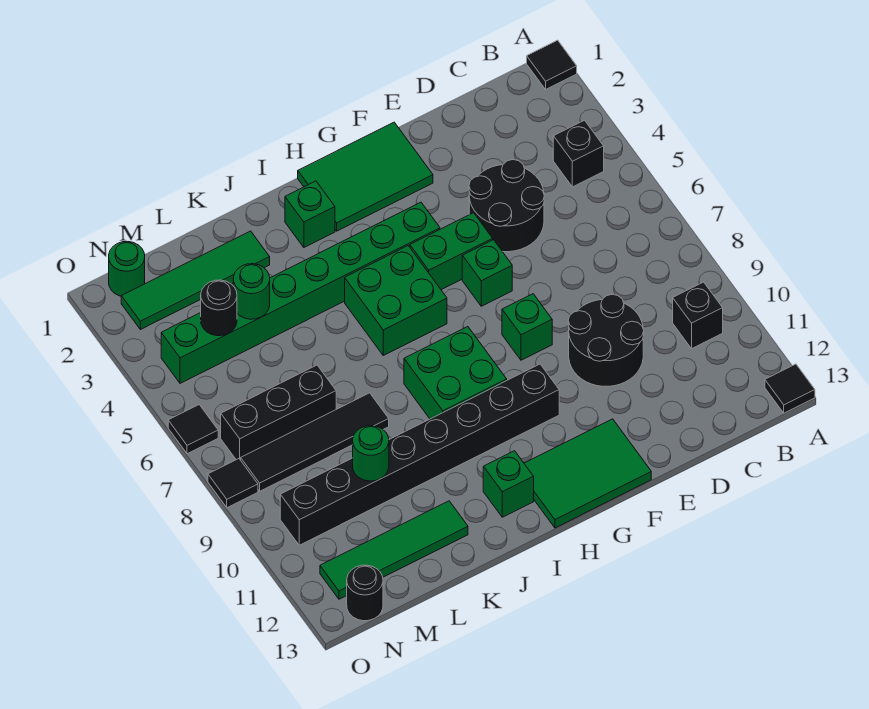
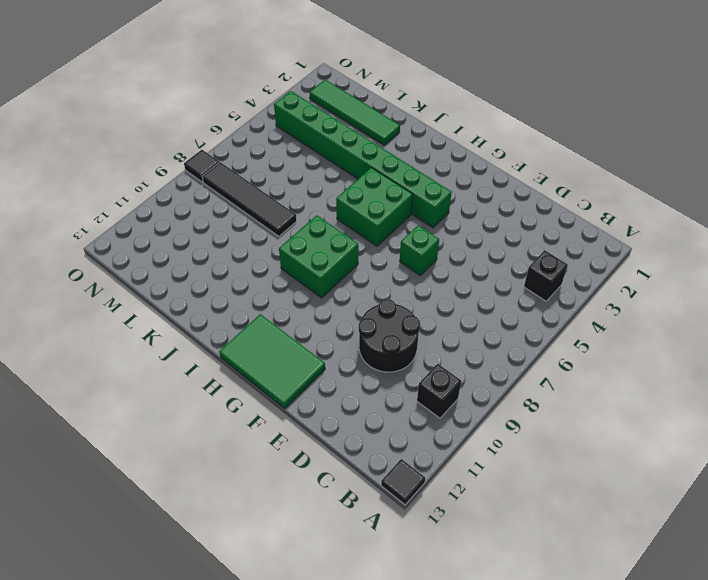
none -> black tile A1 level 1
none -> black round brick D4:E5 level 1
none -> green tile F1:H2 level 1

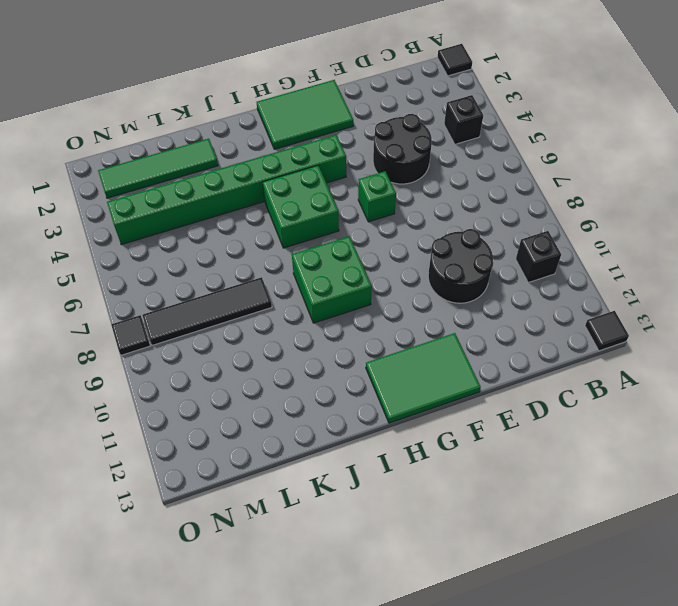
none -> green brick F5:G5 level 1
none -> green brick F8 level 1
none -> black brick G10:N10 level 1

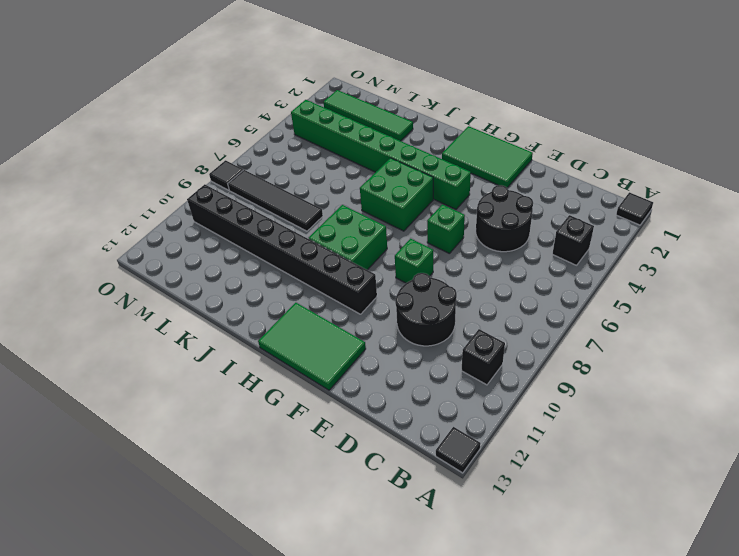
none -> green brick F5:G5 level 1
none -> green brick I2 level 1
none -> green brick I12 level 1

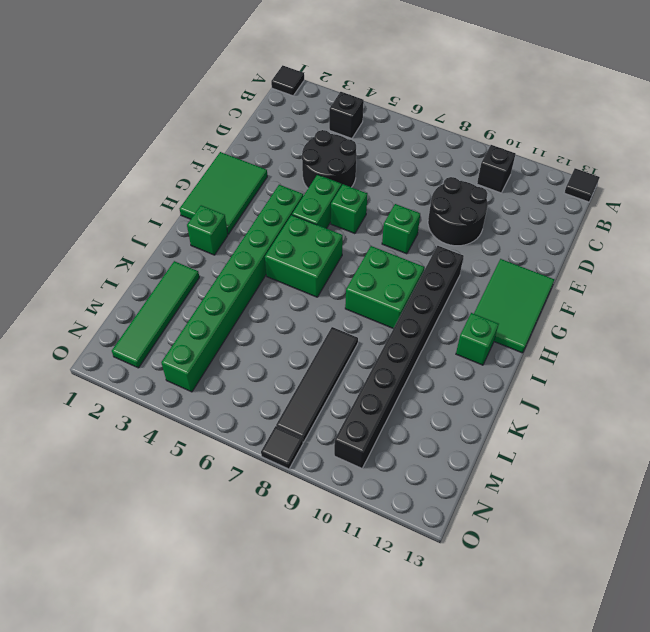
none -> green tile K12:N12 level 1
none -> black brick L7:N7 level 1
none -> green round brick N1 level 1

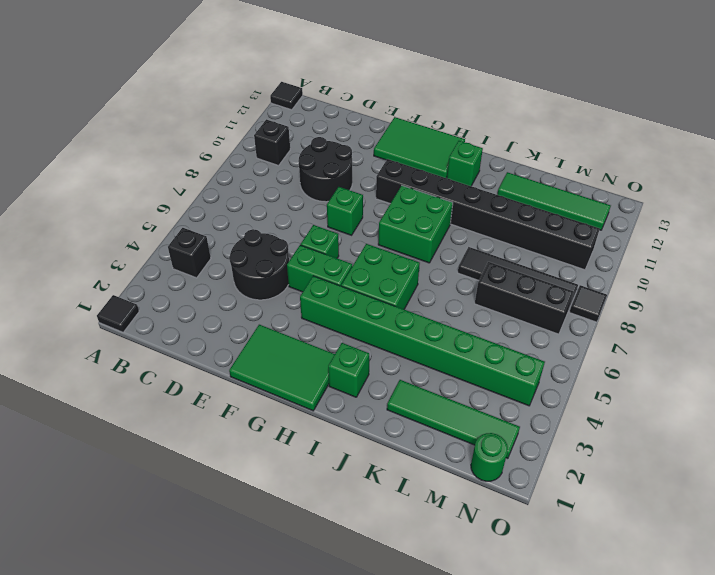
none -> black round brick N13 level 1
none -> black tile O6 level 1
none -> green round brick L4 level 2

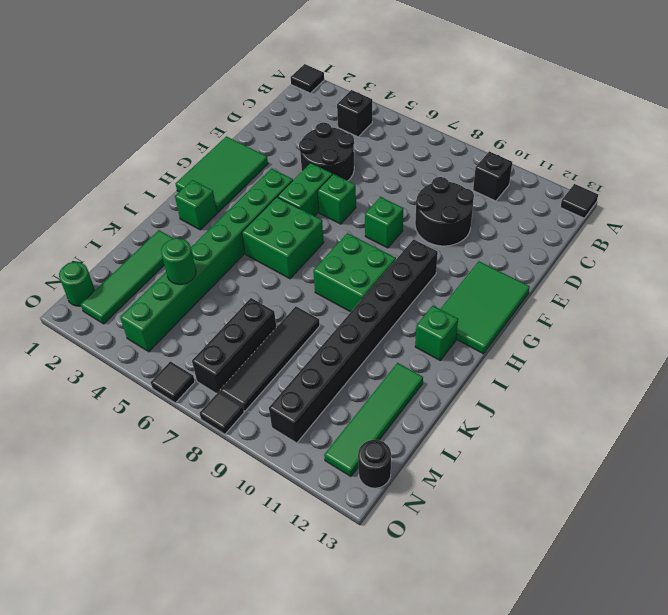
none -> green round brick L10 level 2
none -> black round brick M4 level 2

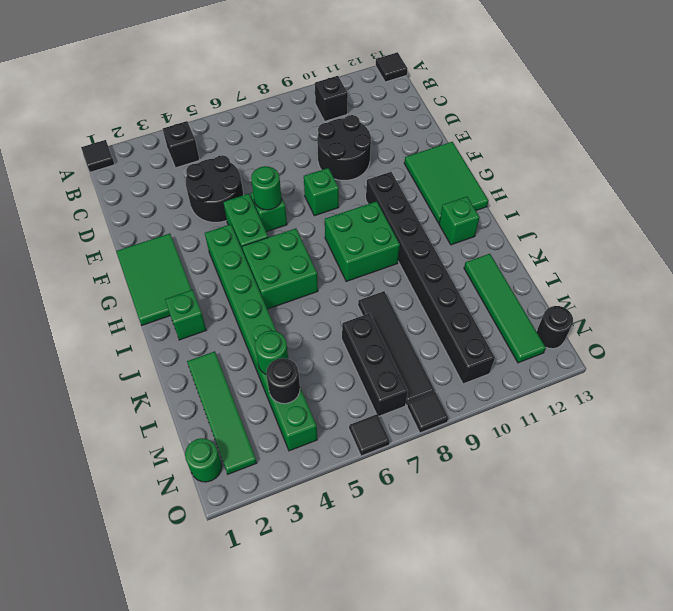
green round brick F6 level 2 -> green round brick L10 level 2

